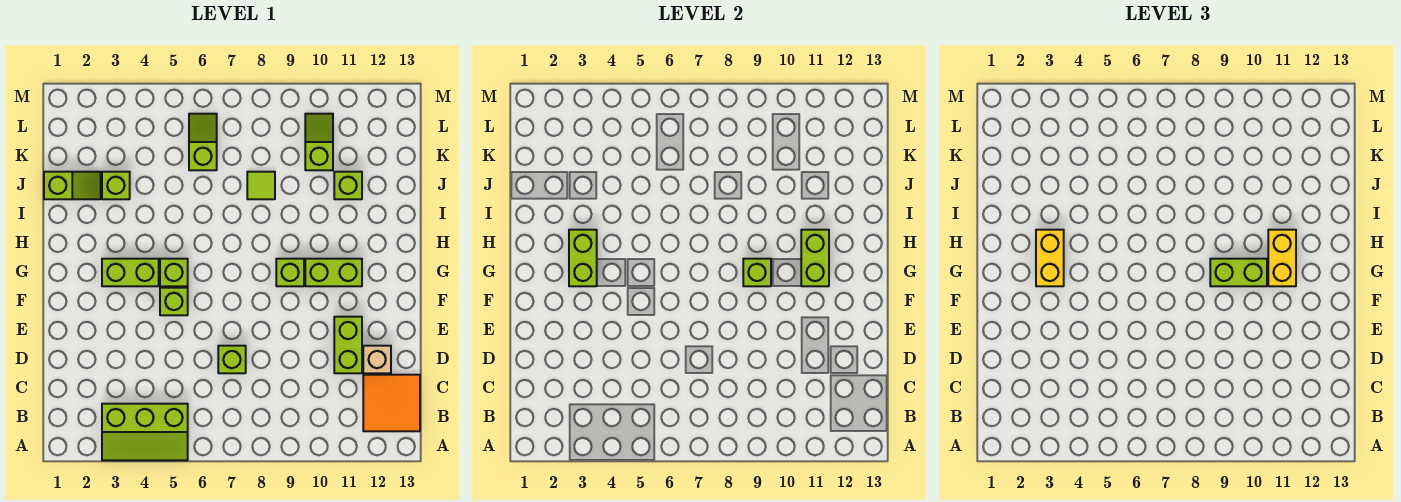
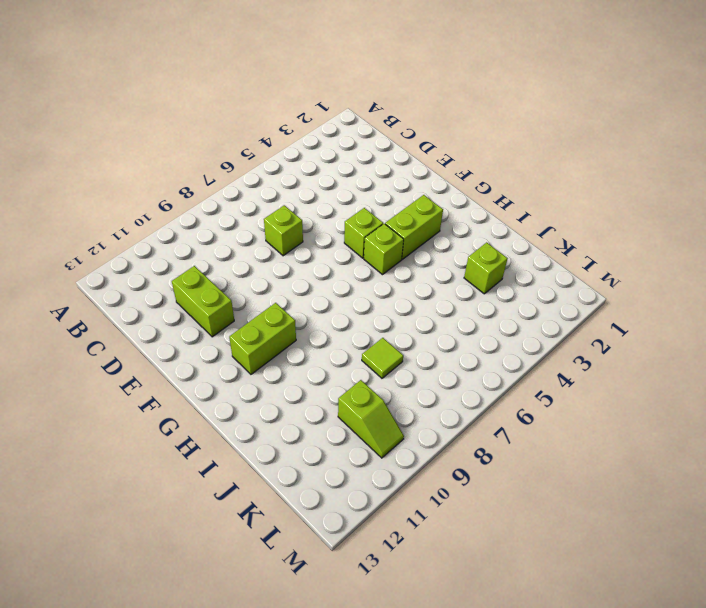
none -> lime slope A3:B5 level 1 top B
none -> orange tile B12:C13 level 1
none -> tan brick D12 level 1

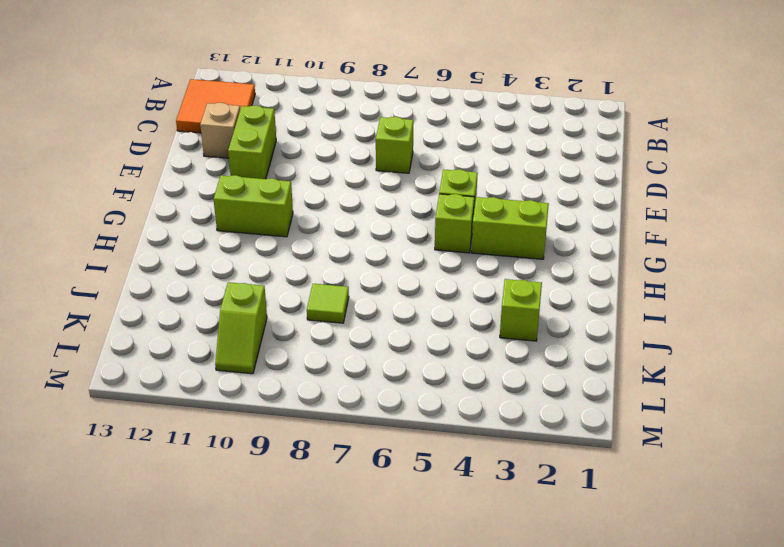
none -> lime slope A3:B5 level 1 top B
none -> lime brick G9 level 1
none -> lime slope J1:J2 level 1 top 1

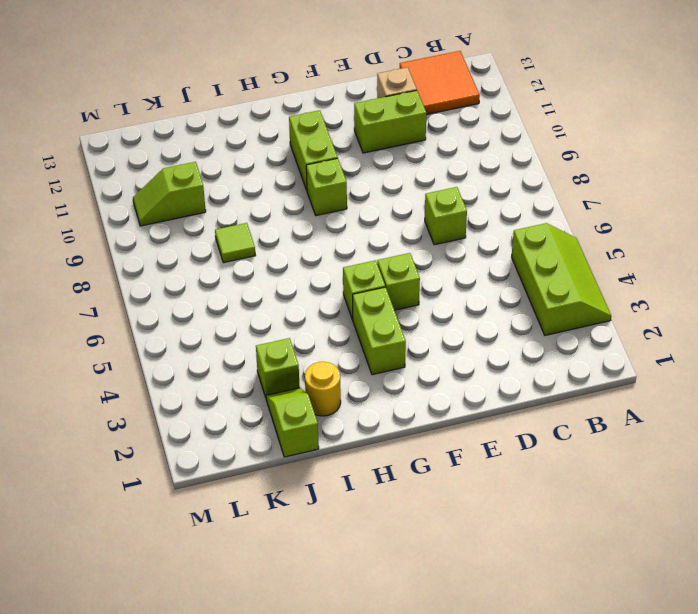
yellow round brick I2 level 1 -> none
none -> lime brick J11 level 1
none -> lime slope K6:L6 level 1 top K
none -> lime brick G3:H3 level 2

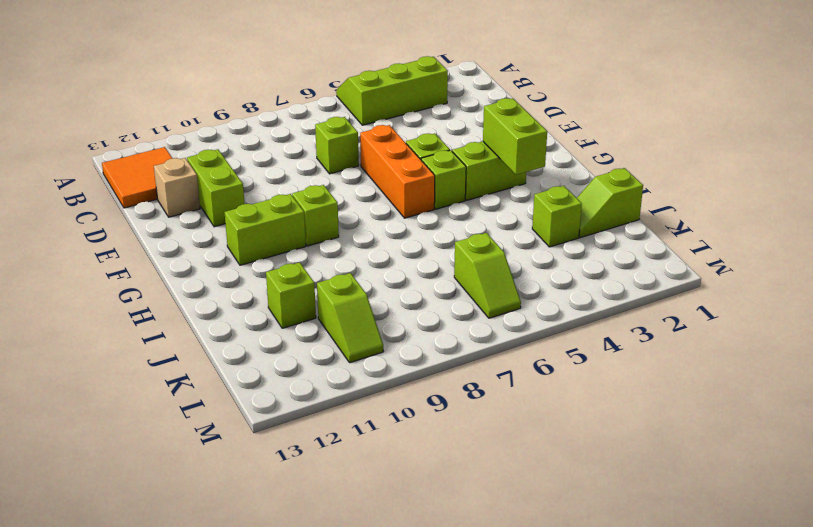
orange brick E6:G6 level 1 -> none
none -> lime tile J8 level 1
none -> lime brick G9 level 2
none -> lime brick G11:H11 level 2

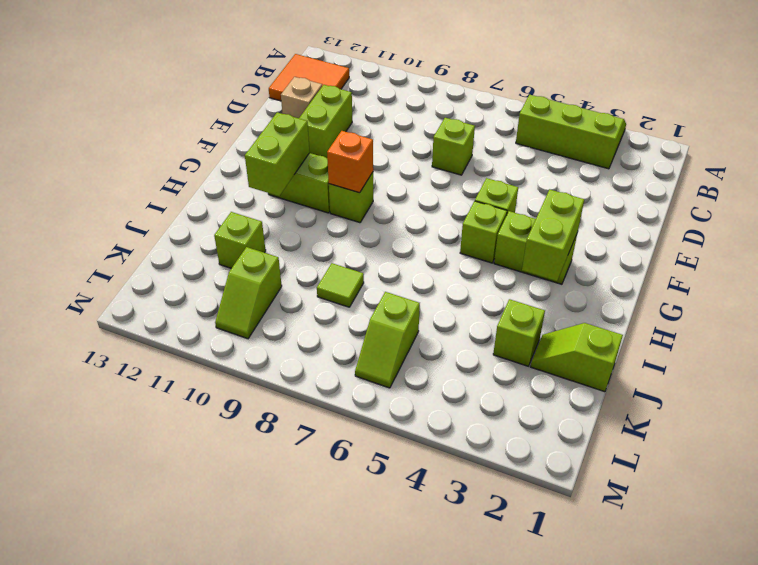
orange brick G9 level 2 -> lime brick G9 level 2
none -> yellow brick G3:H3 level 3
none -> lime brick G9:G10 level 3
none -> yellow brick G11:H11 level 3

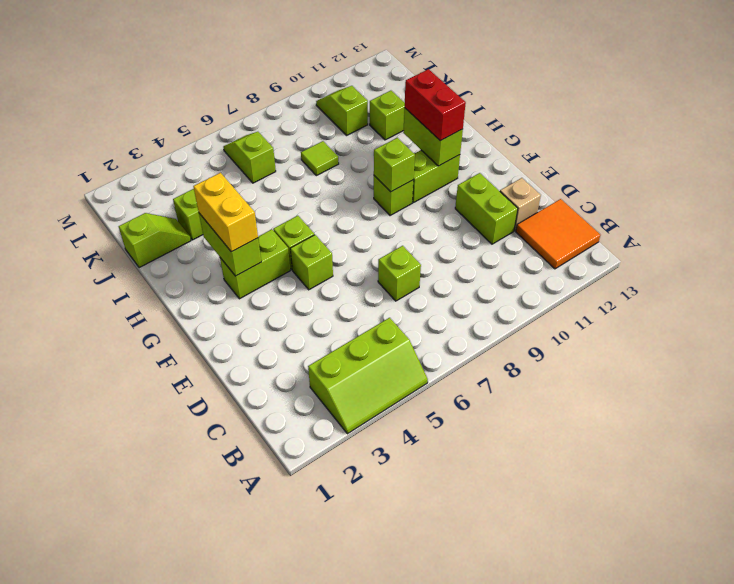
red brick G11:H11 level 3 -> yellow brick G11:H11 level 3
none -> lime brick G9:G10 level 3

